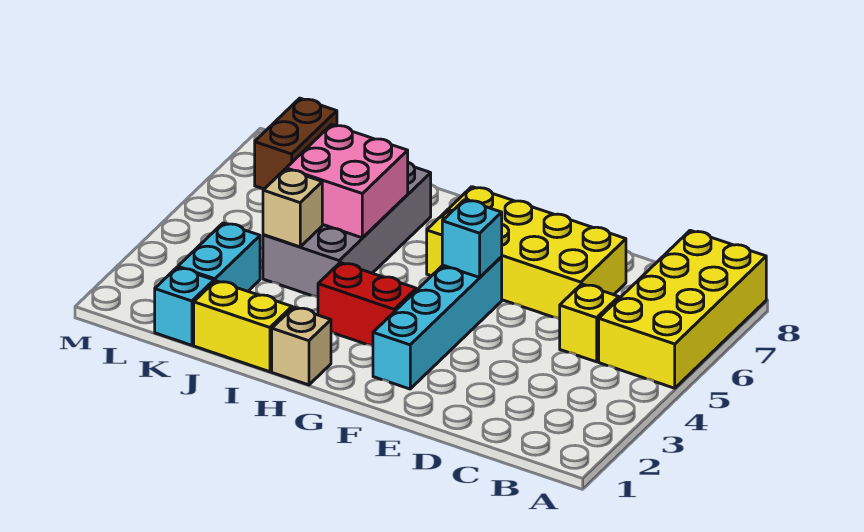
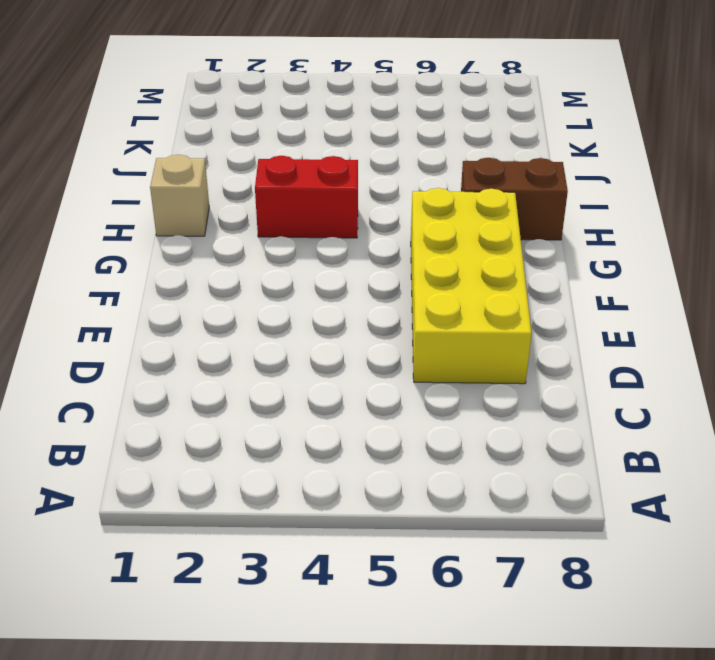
red brick H3:H4 level 1 -> red brick G3:H3 level 1
brown brick H7:H8 level 1 -> brown brick L7:L8 level 1
none -> yellow brick A5:B8 level 1
none -> yellow brick C5 level 1
none -> cyan brick F2:F5 level 1

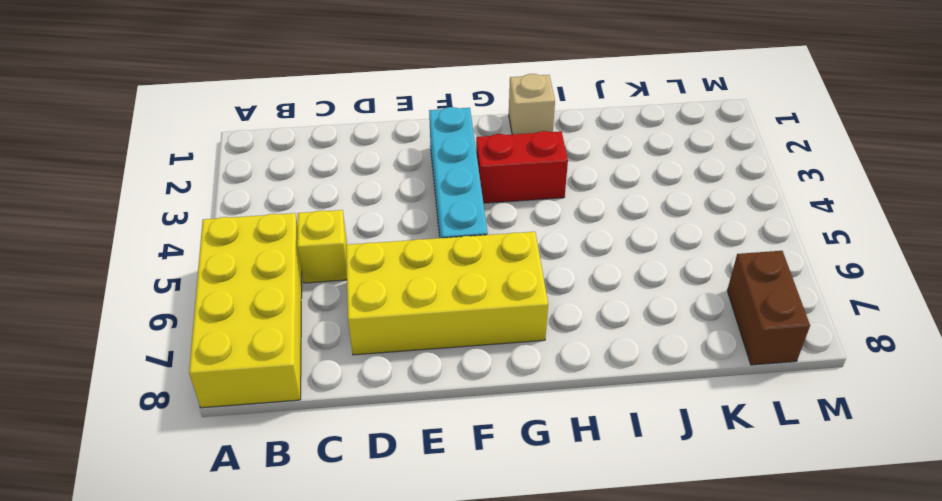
none -> yellow brick I1:J1 level 1
none -> grey brick I4:J7 level 1
none -> cyan brick K1 level 1

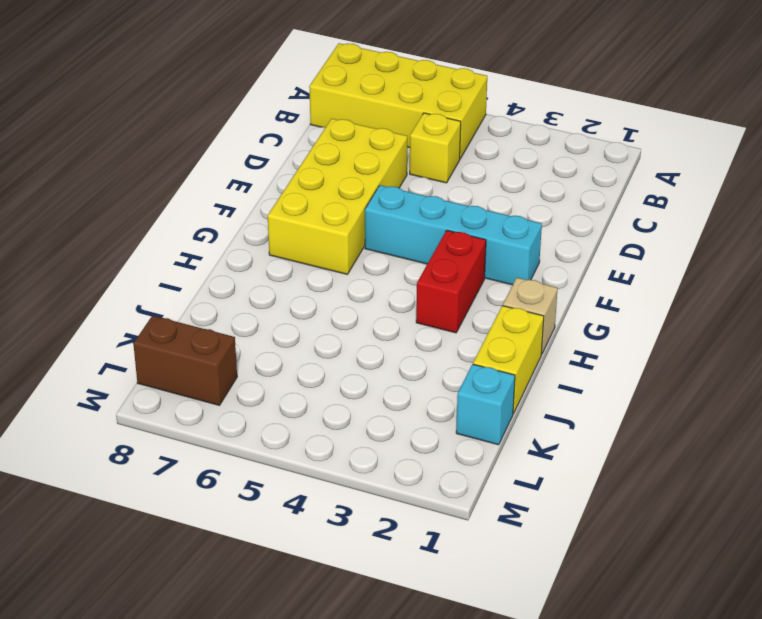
none -> grey brick I4:J7 level 1
none -> cyan brick K2:K3 level 1
none -> cyan brick F5 level 2

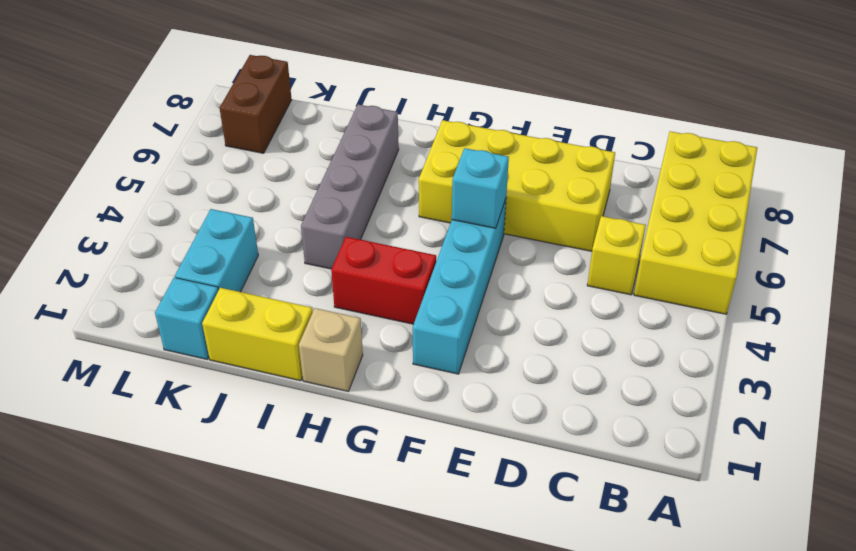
grey brick I4:I7 level 1 -> grey brick I4:J7 level 1
none -> pink brick I5:J6 level 2
none -> tan brick J4 level 2

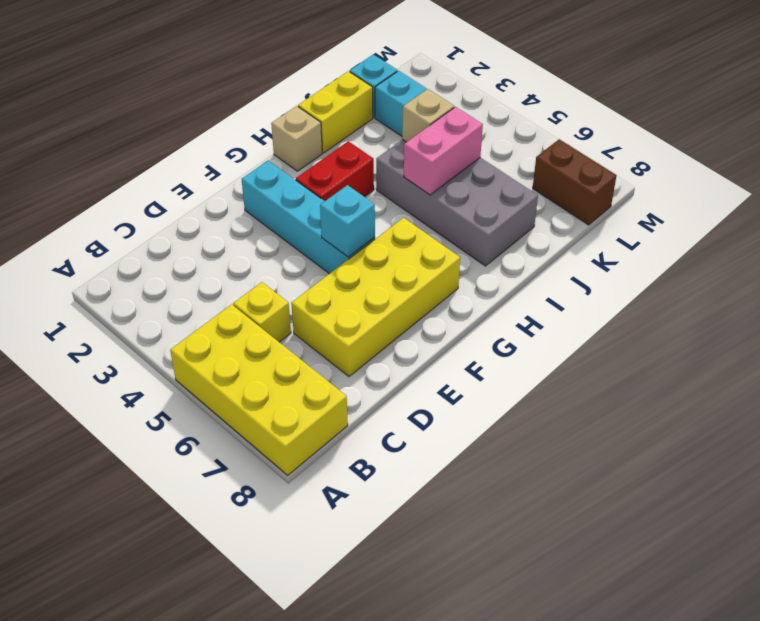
pink brick I5:J5 level 2 -> pink brick I5:J6 level 2

